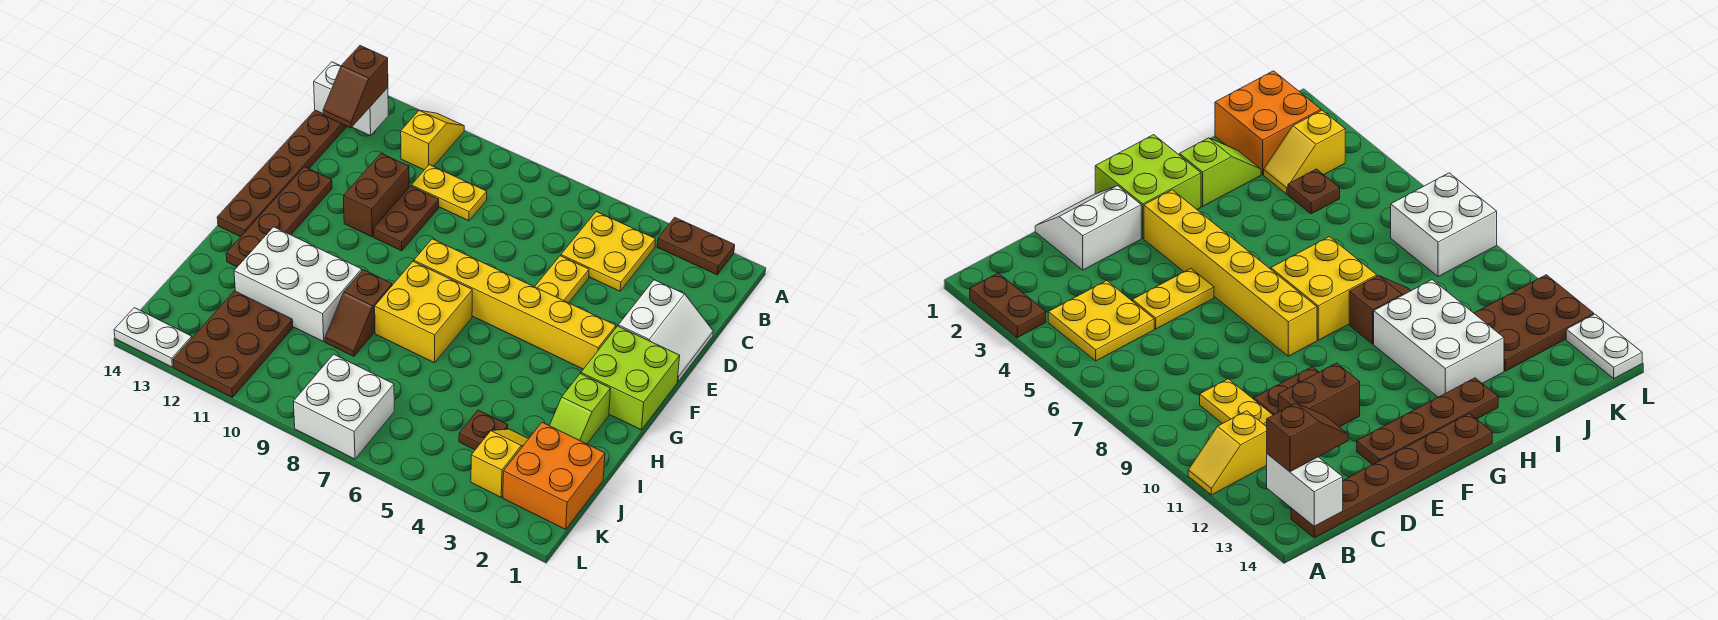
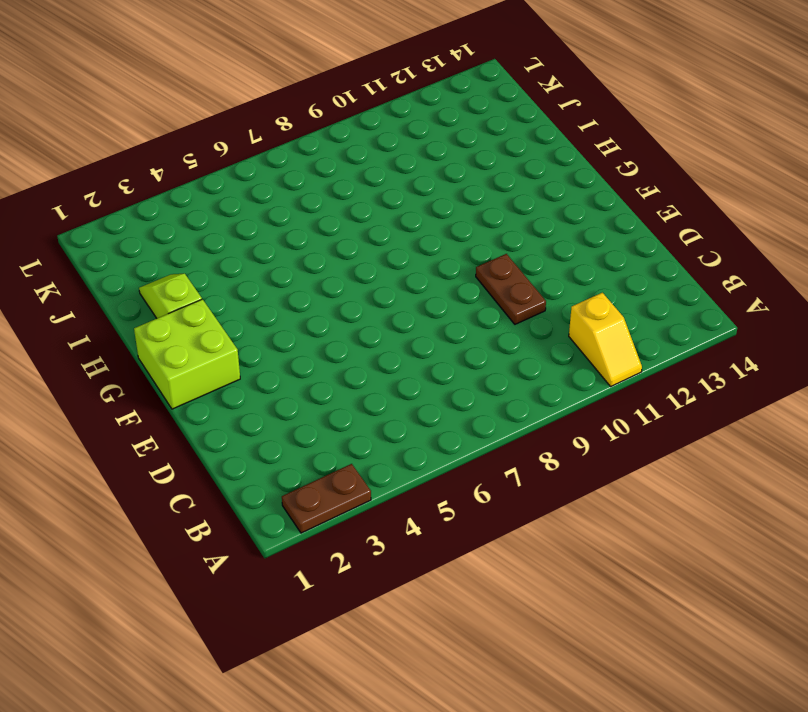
none -> yellow plate B4:C5 level 1
none -> brown plate B14:G14 level 1
none -> yellow plate C9:C10 level 1

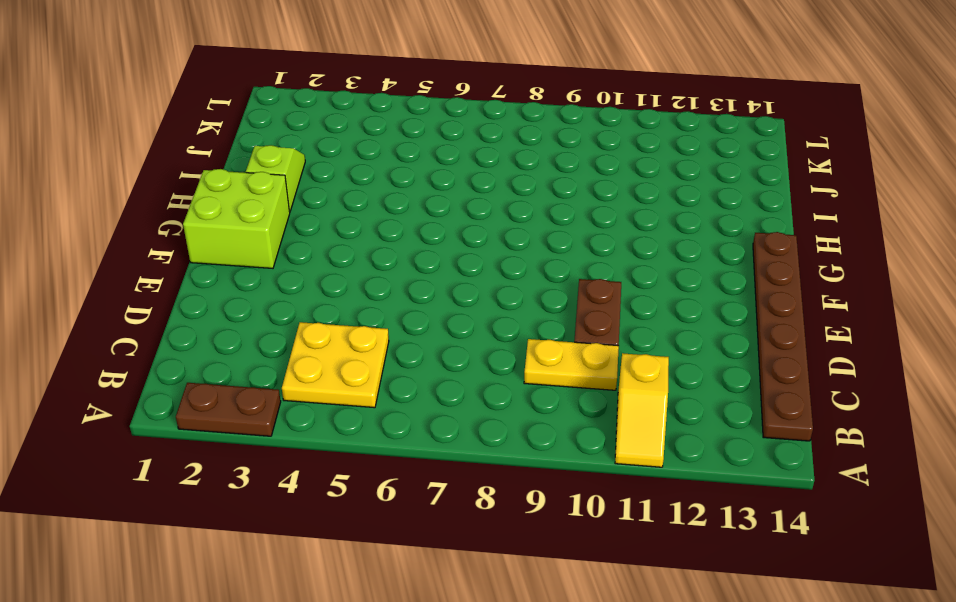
none -> white slope D1:E2 level 1 top 2
none -> yellow plate D5:E5 level 1
none -> brown brick D11:E11 level 1

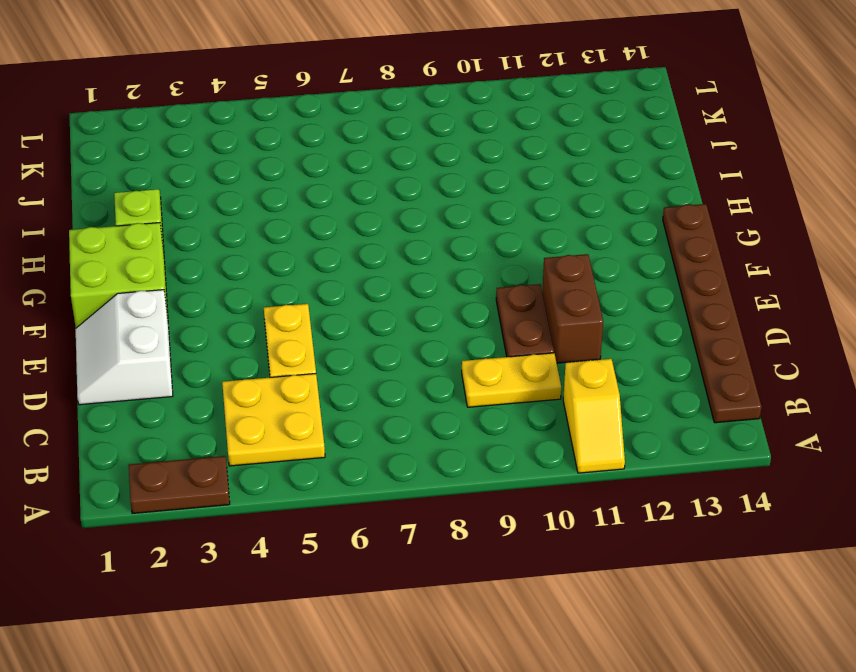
none -> brown plate E13:H13 level 1
none -> yellow brick F3:F8 level 1
none -> yellow brick G7:H8 level 1

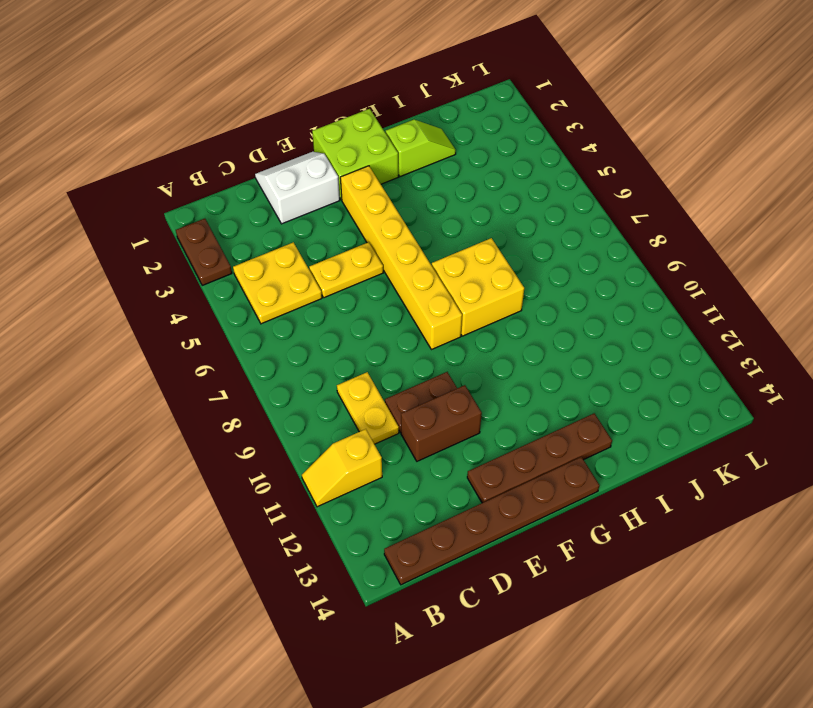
none -> brown slope H9:I9 level 1 top H
none -> white brick H10:I12 level 1
none -> orange brick J1:K2 level 1

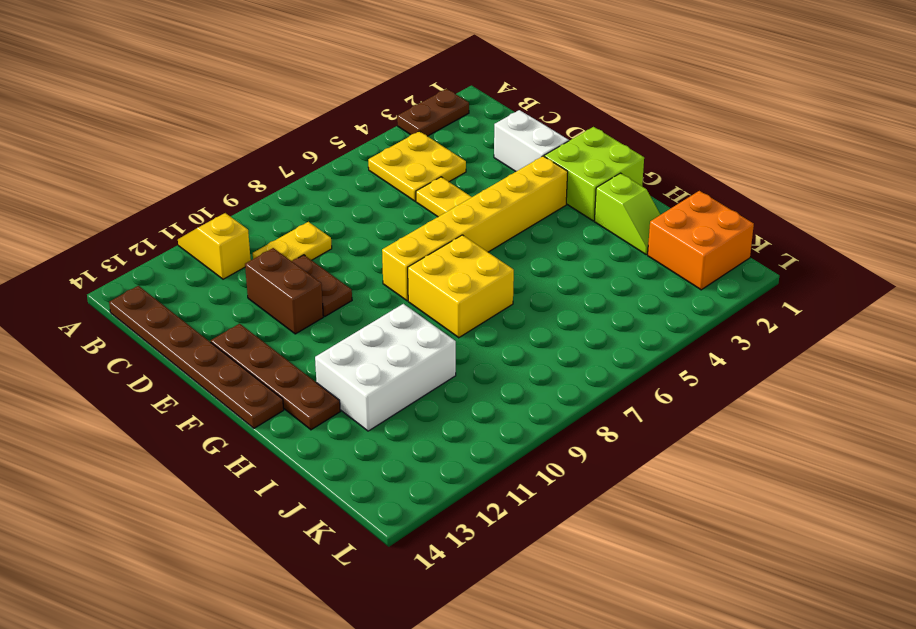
none -> brown slope H9:I9 level 1 top H
none -> yellow slope J3:K3 level 1 top K
none -> brown plate J4 level 1

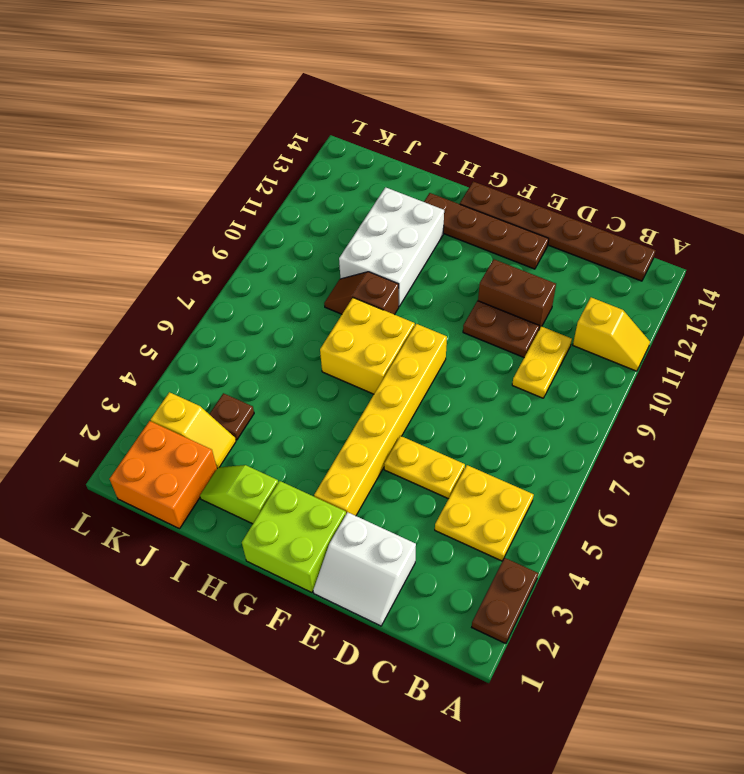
none -> brown plate J11:L12 level 1
none -> white brick K7:L8 level 1
none -> white plate L13:L14 level 1

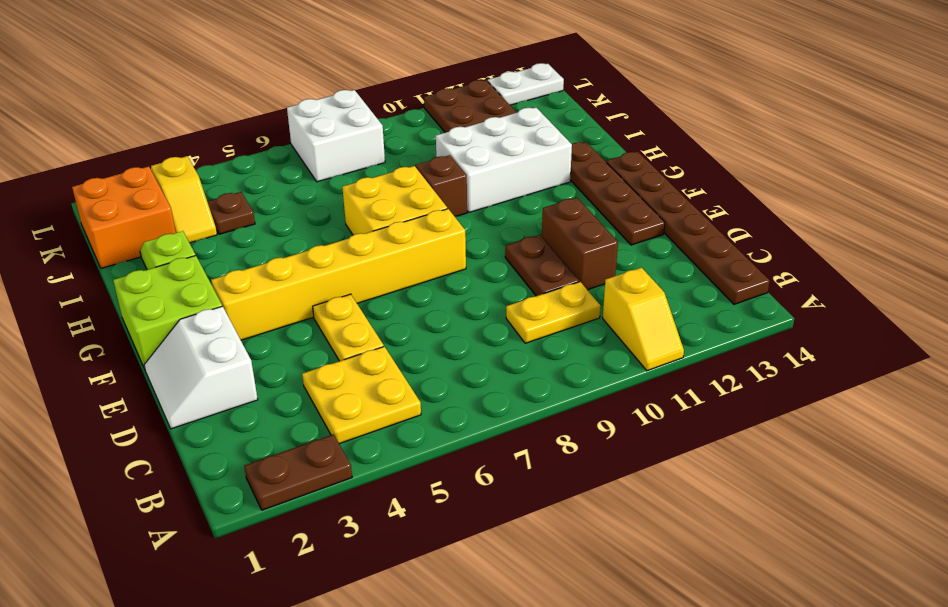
none -> white brick B13:B14 level 2
none -> brown slope B13:C13 level 3 top B

